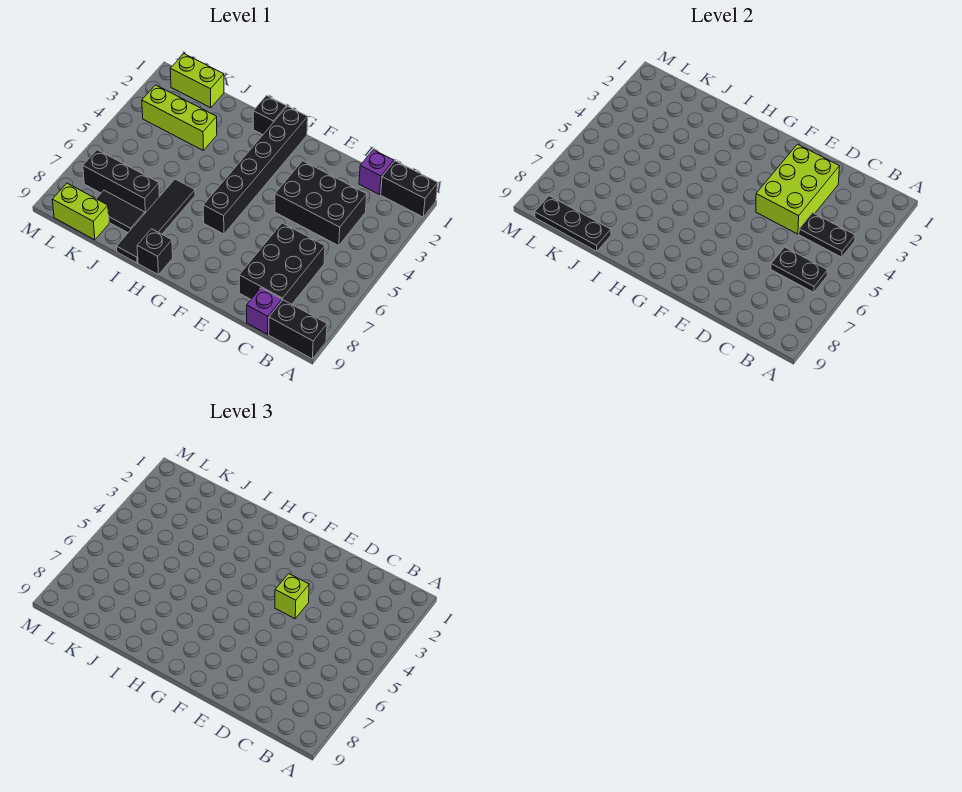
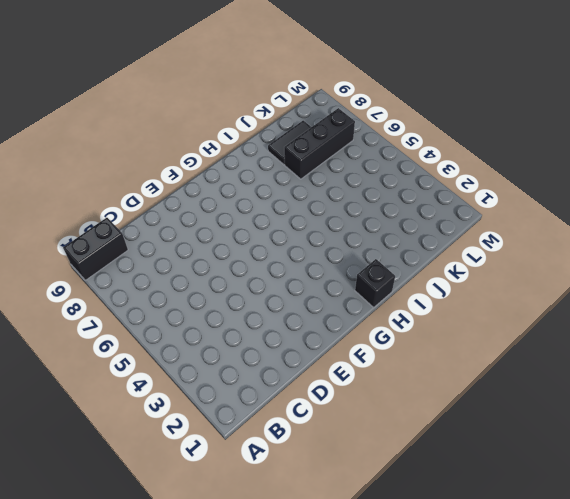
none -> black brick A1:B1 level 1
none -> purple brick C1 level 1
none -> black brick C3:E4 level 1

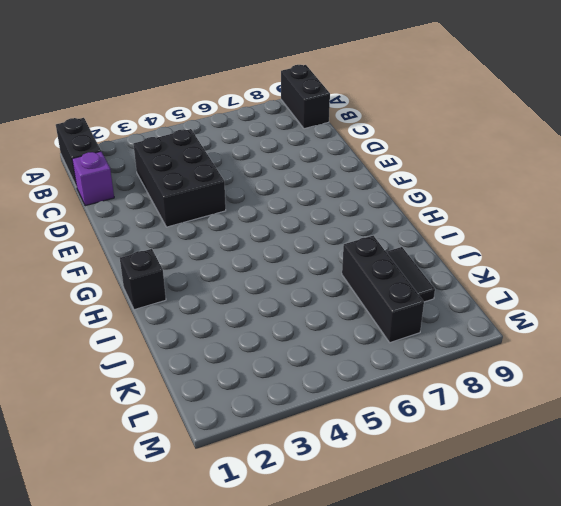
none -> black brick C6:D8 level 1
none -> purple brick C9 level 1
none -> black brick G1:G6 level 1

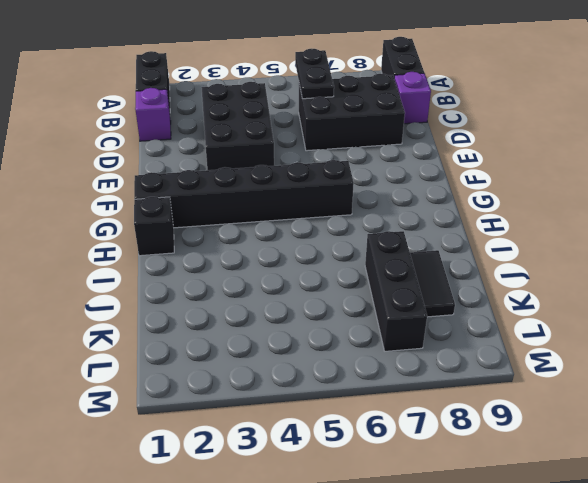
none -> black brick H9 level 1
none -> black tile I6:I9 level 1
none -> lime brick J3:L3 level 1

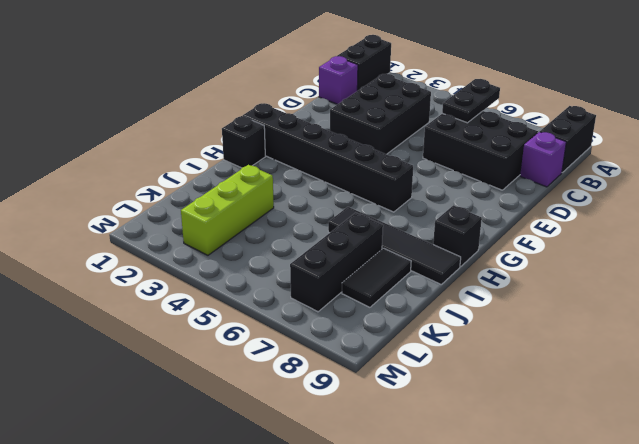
none -> lime brick K1:L1 level 1
none -> lime brick K9:L9 level 1
none -> black plate B4:C4 level 2

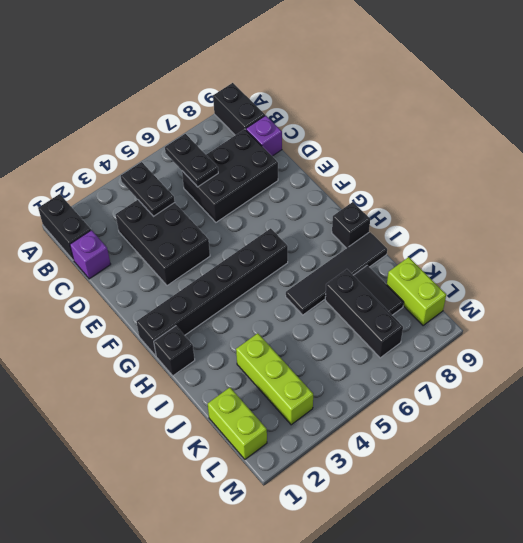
none -> lime brick D2:E4 level 2
none -> black plate J9:L9 level 2
none -> lime brick E4 level 3

